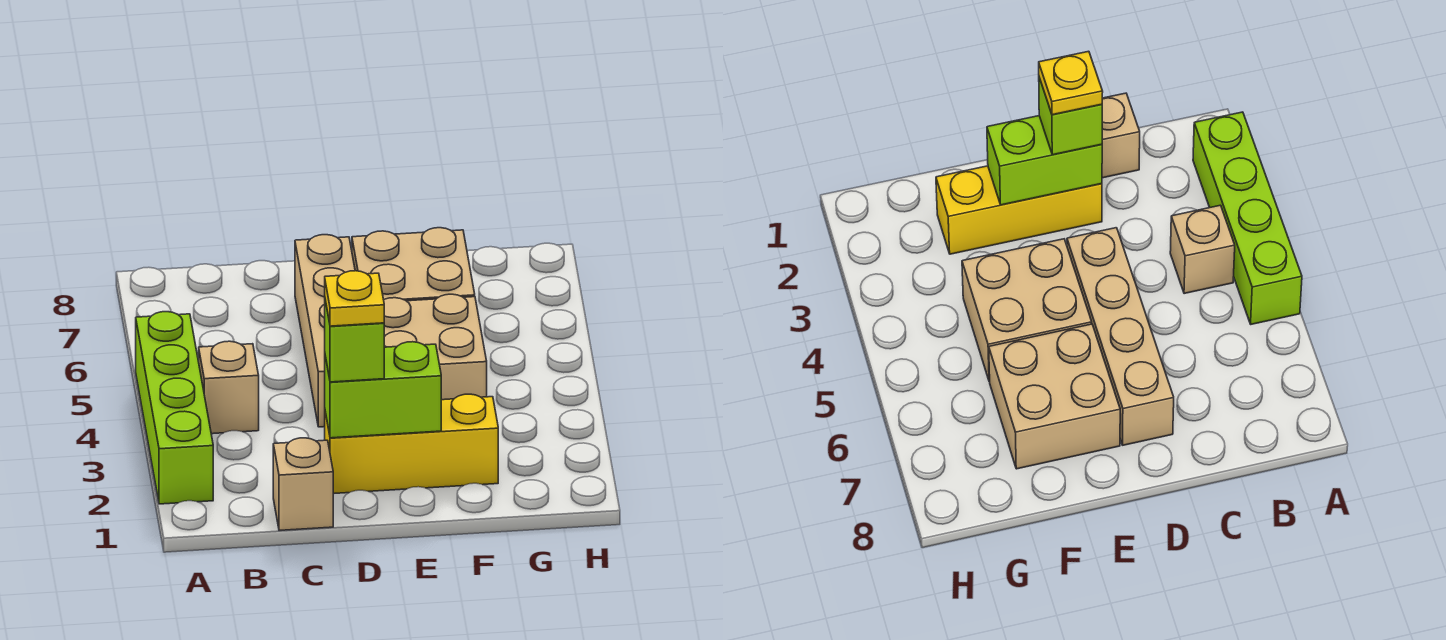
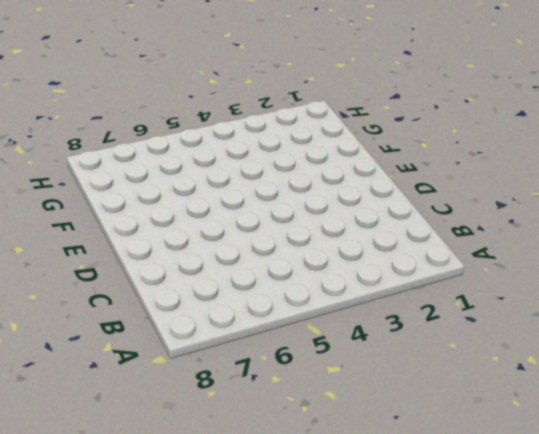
none -> lime brick A2:A5 level 1
none -> tan brick B4 level 1

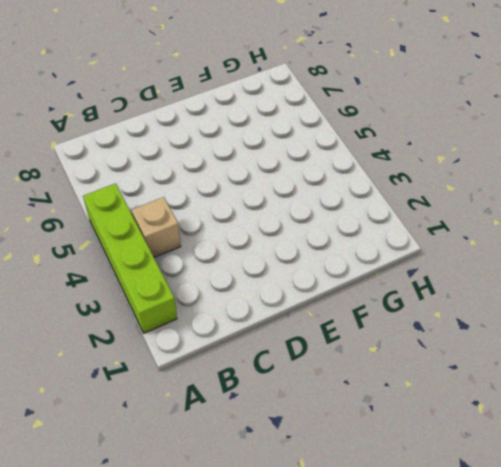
none -> tan brick C1 level 1
none -> yellow brick D2:F2 level 1

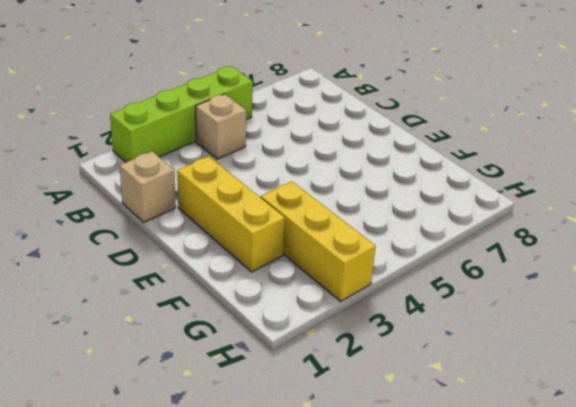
yellow brick F3:H3 level 1 -> none
none -> tan brick D4:D7 level 1
none -> tan brick E4:F5 level 1

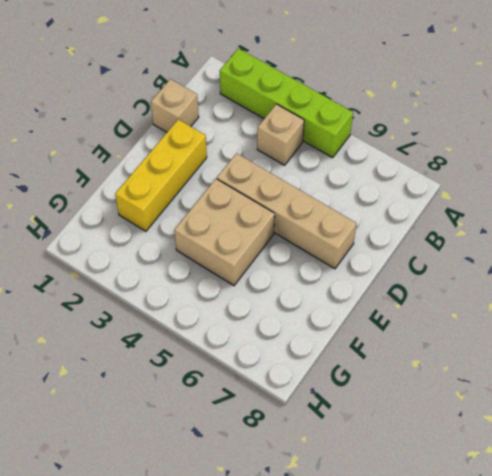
none -> tan brick E6:F7 level 1
none -> lime brick D2:E2 level 2

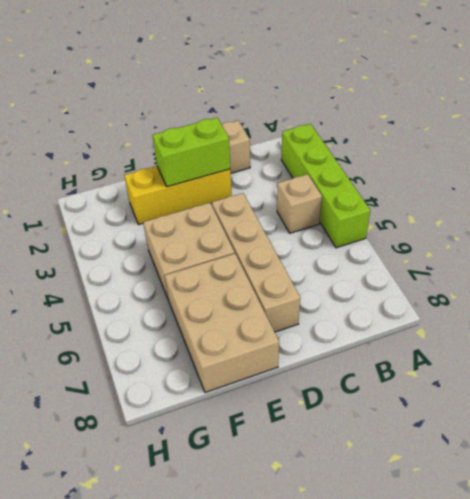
tan brick E6:F8 level 1 -> tan brick E6:F7 level 1
none -> lime brick D2 level 3
none -> yellow plate D2 level 4

